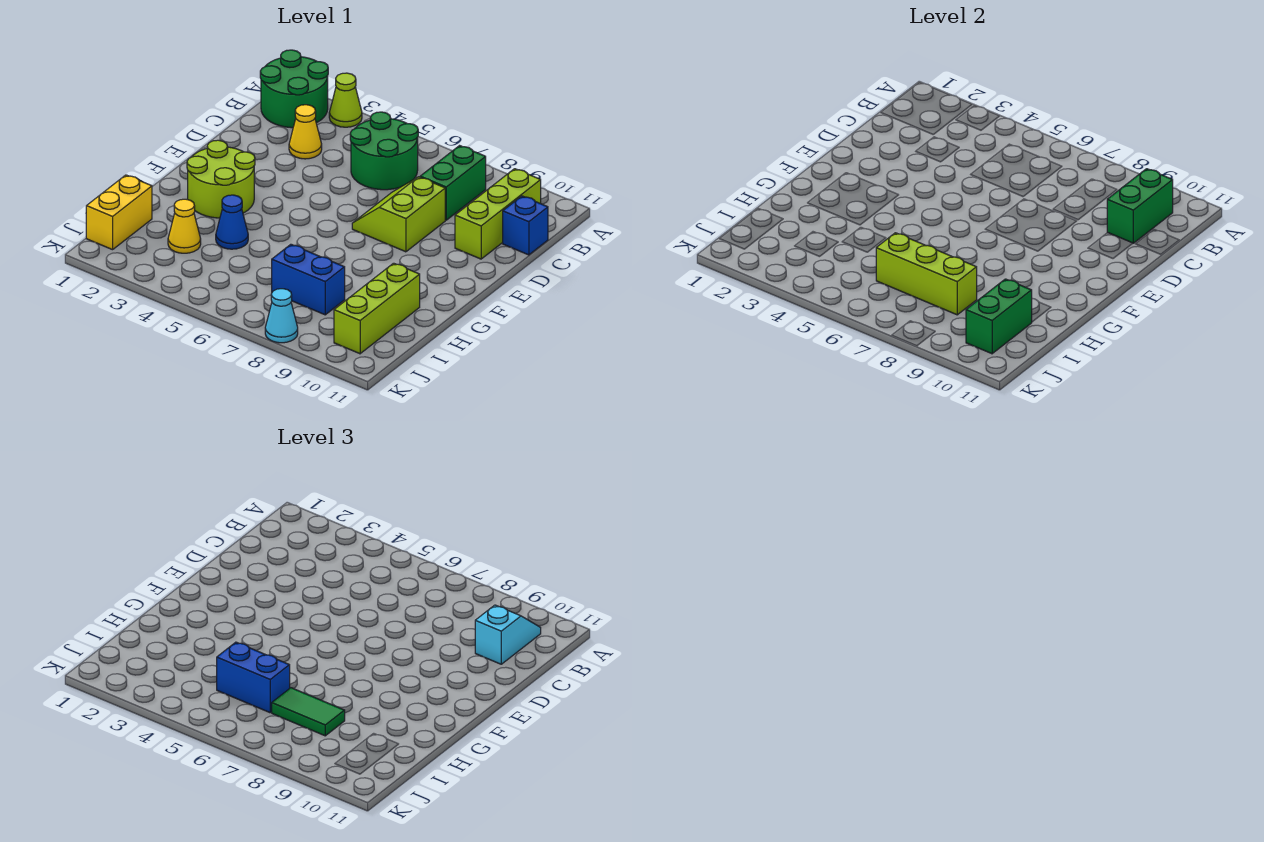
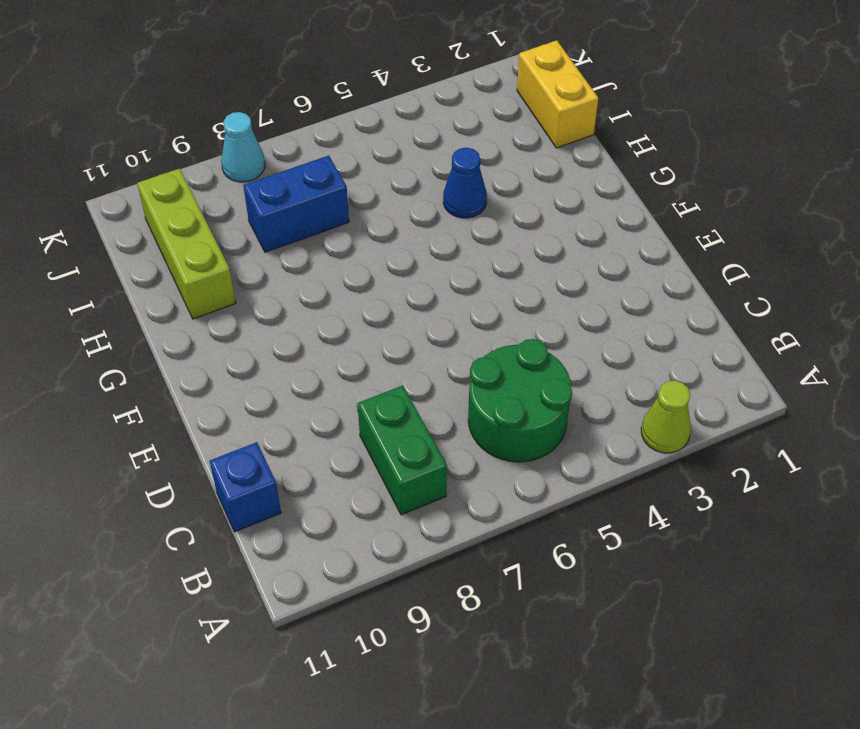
none -> green round brick A1:B2 level 1
none -> lime brick B10:D10 level 1
none -> yellow cone C3 level 1

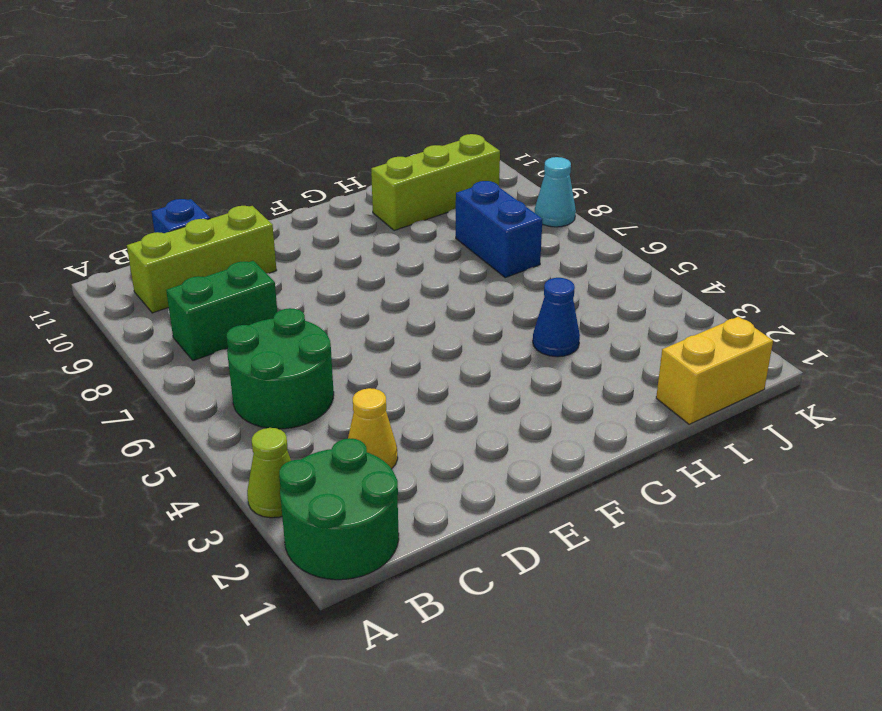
none -> lime slope D7:E8 level 1 top 8
none -> lime round brick F2:G3 level 1
none -> yellow cone I3 level 1

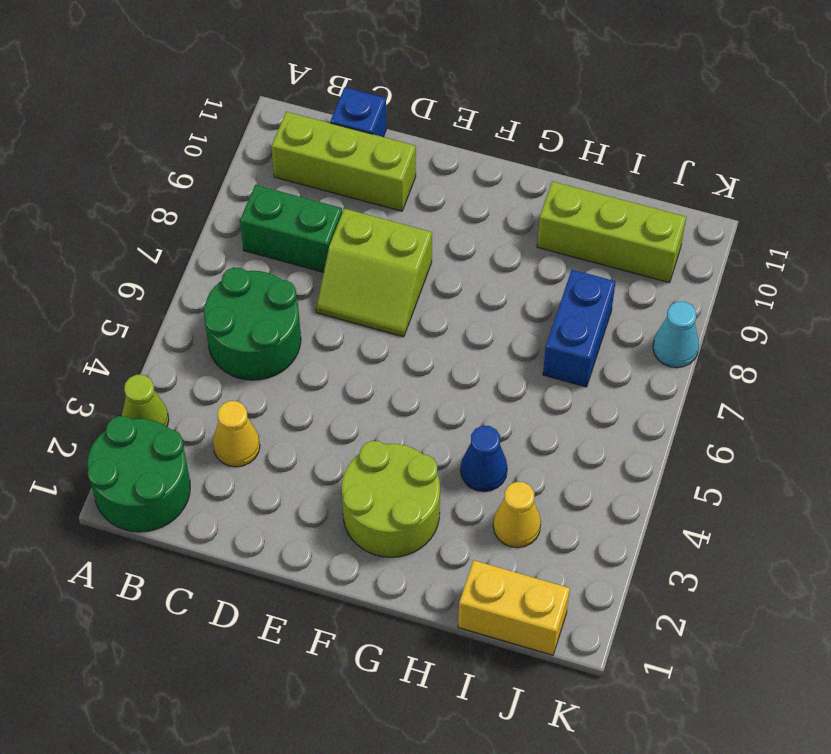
none -> green brick B10:C10 level 2
none -> lime brick I6:I8 level 2
none -> green brick I10:J10 level 2

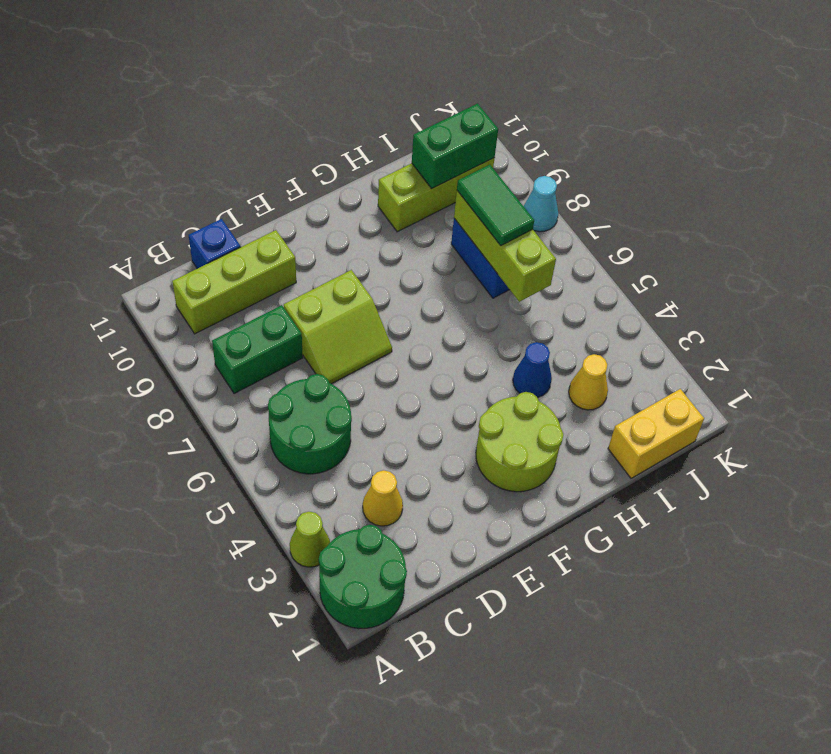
none -> green brick B10:C10 level 2
none -> cyan slope B10:C10 level 3 top C
none -> blue brick I5:I6 level 3

